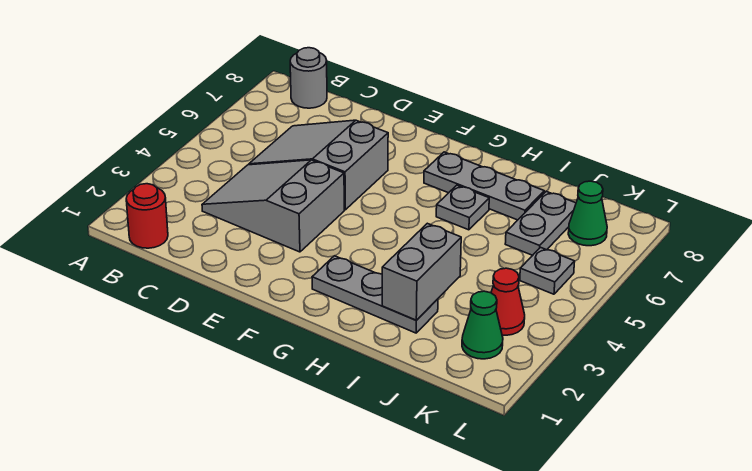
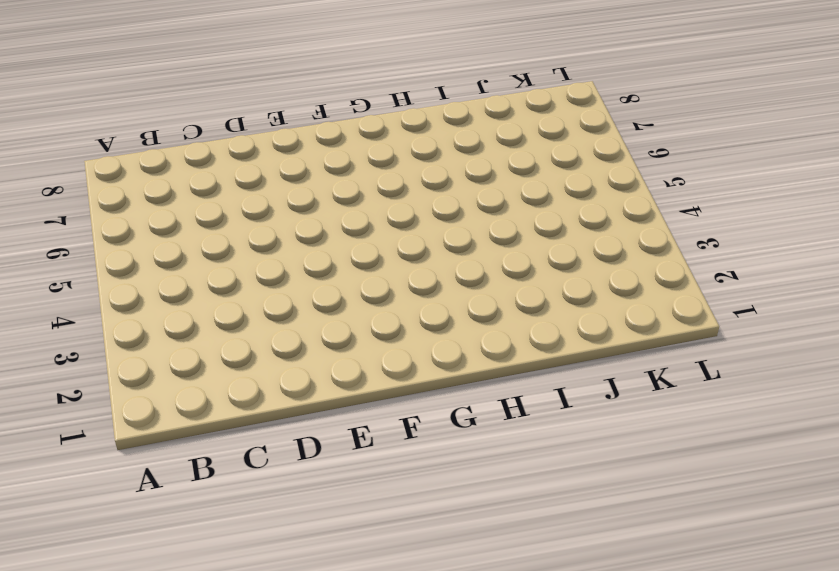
none -> red round brick B1 level 1
none -> grey round brick B8 level 1
none -> grey slope C3:E4 level 1 top E

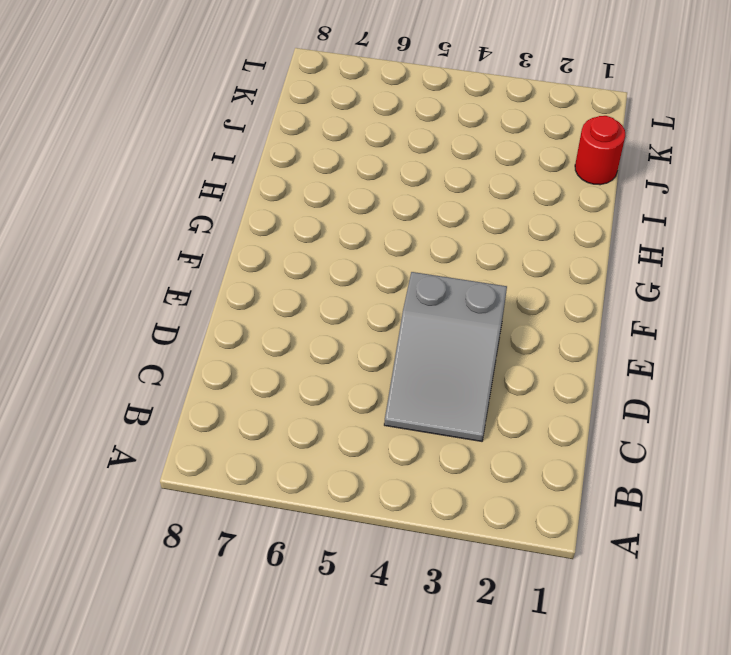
red round brick J1 level 1 -> red round brick B1 level 1
none -> grey round brick B8 level 1
none -> grey slope C5:E6 level 1 top E
none -> grey plate G2:I2 level 1

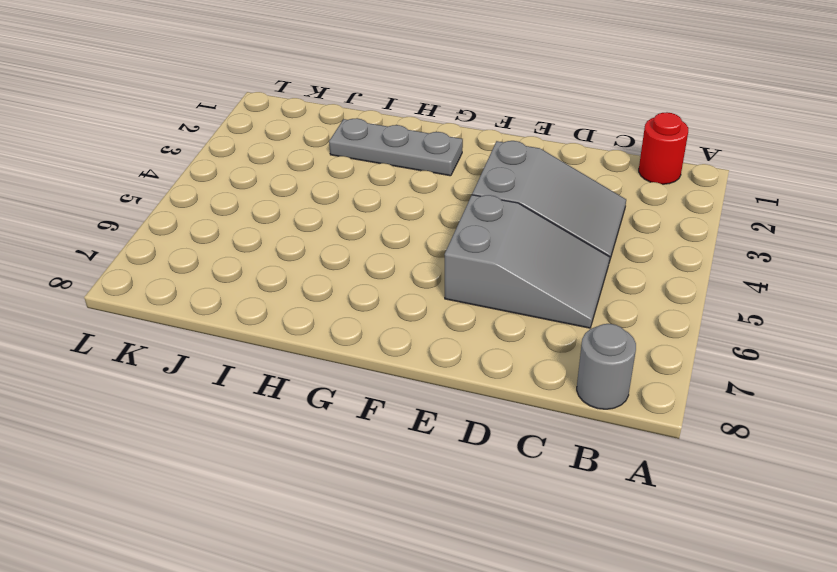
none -> grey plate G7:I7 level 1
none -> grey plate H6 level 1
none -> grey plate J6:J7 level 1

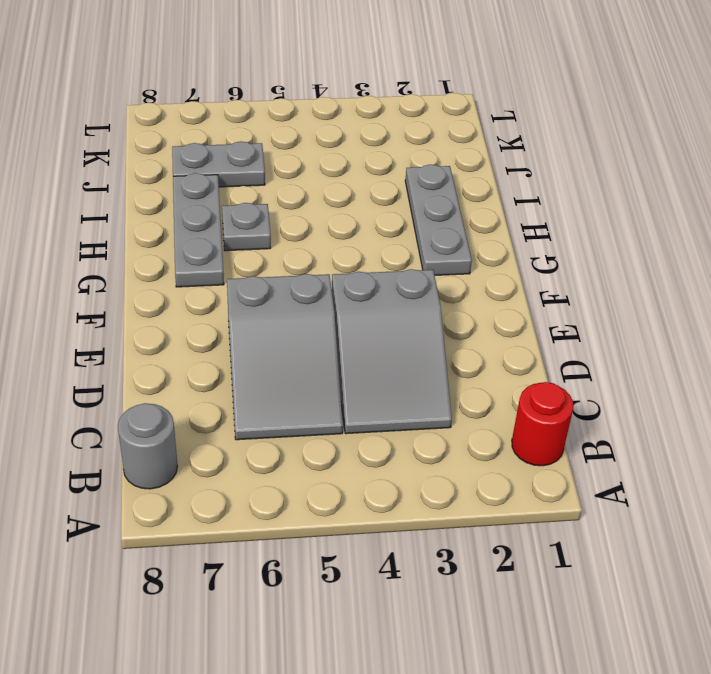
none -> green cone K2 level 1
none -> red cone K3 level 1
none -> grey plate K5 level 1

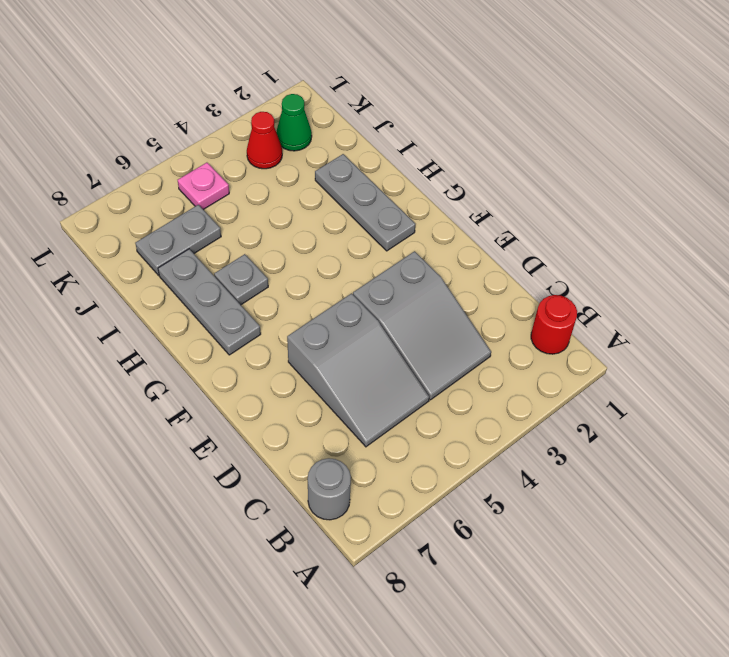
pink plate K5 level 1 -> grey plate K5 level 1
none -> green cone K7 level 1
none -> grey brick I2:I3 level 2

